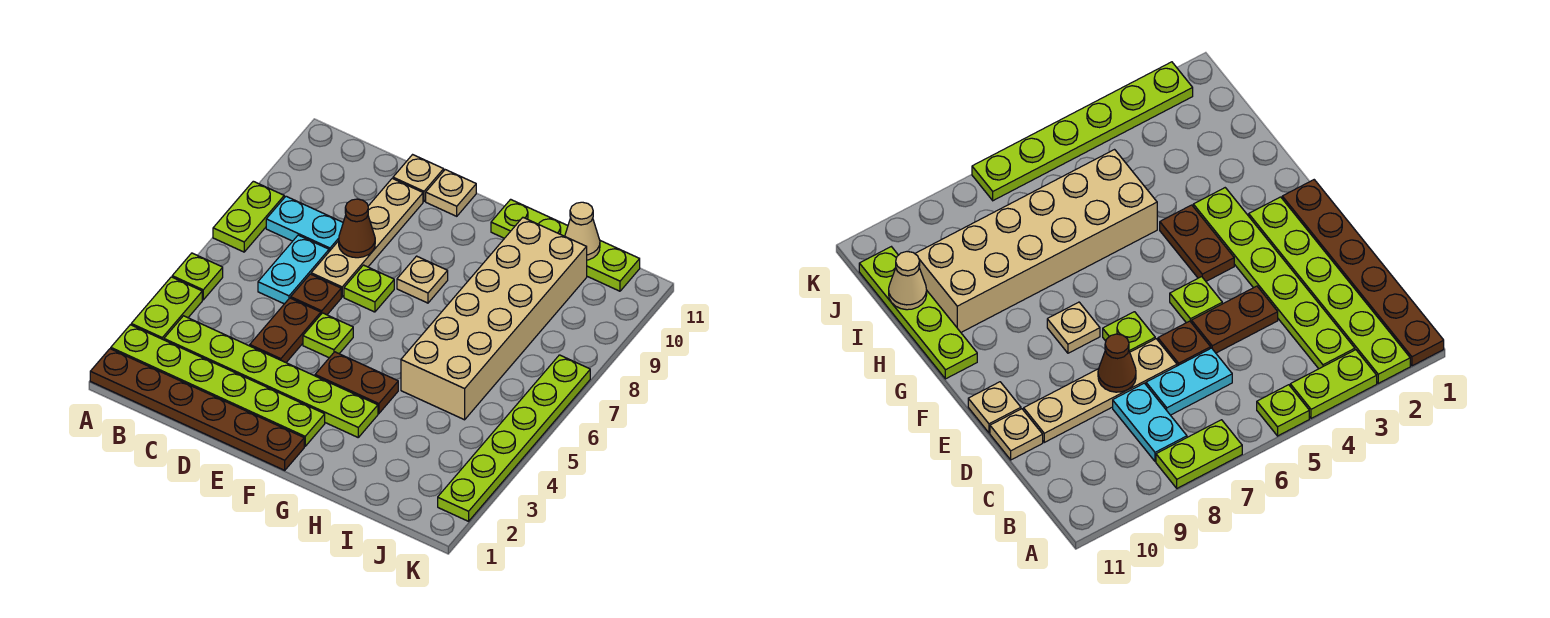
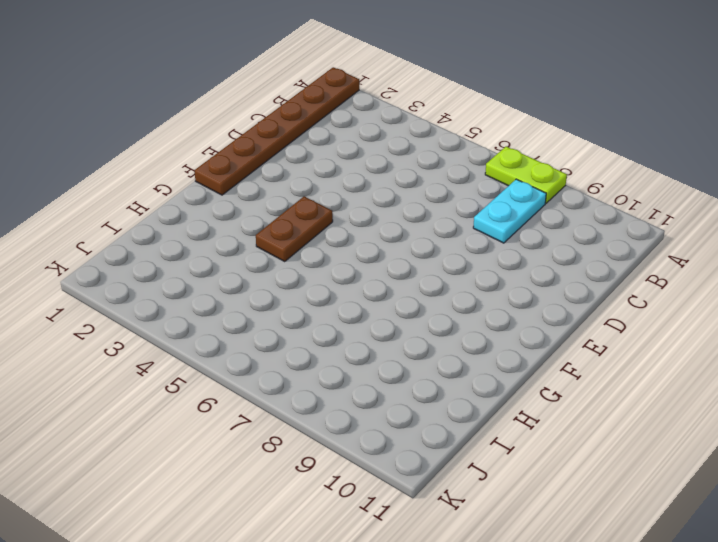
none -> lime plate A2:F2 level 1
none -> lime plate A3:A4 level 1
none -> lime plate A5 level 1

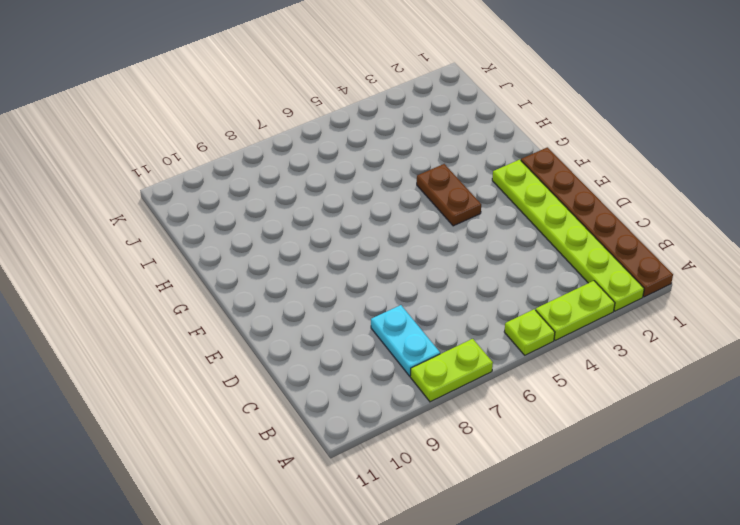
none -> lime plate B3:G3 level 1
none -> cyan plate C6:C7 level 1
none -> brown plate D4:D5 level 1

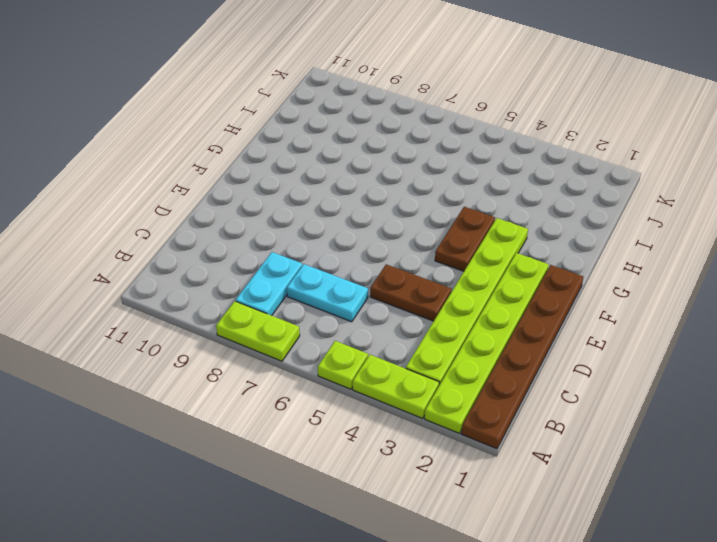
none -> brown plate D6 level 1
none -> tan plate D7:D10 level 1
none -> tan plate D11 level 1

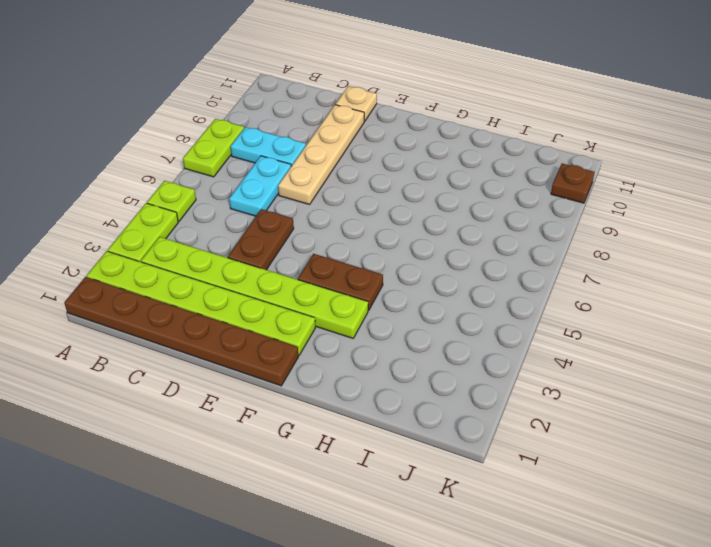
brown plate K10 level 1 -> brown plate D6 level 1
none -> lime plate E5 level 1
none -> lime plate E7 level 1
none -> tan plate E11 level 1

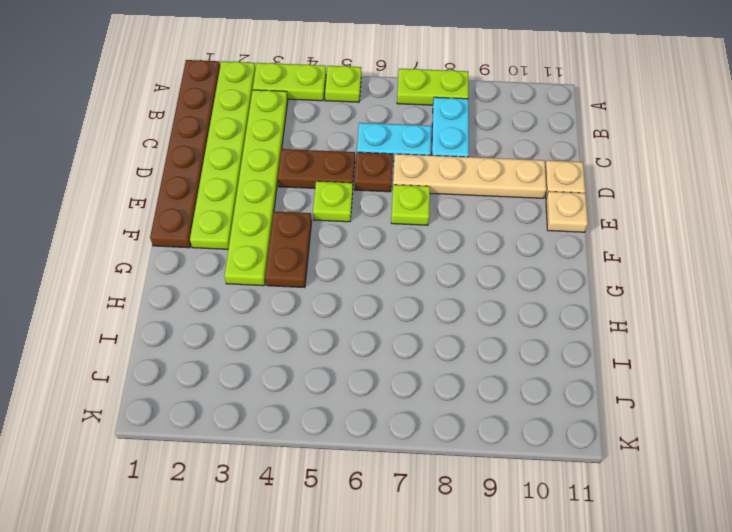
none -> tan plate F8 level 1
none -> lime plate G11:J11 level 1
none -> tan brick H5:I10 level 1

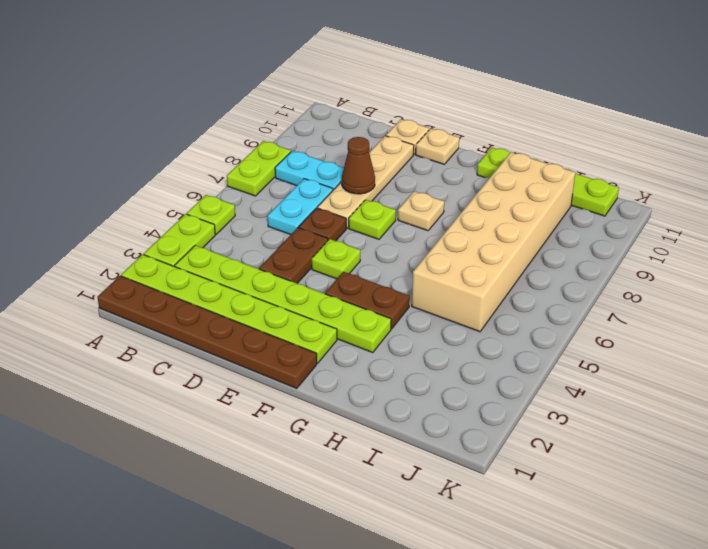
none -> lime plate K2:K7 level 1
none -> tan cone I11 level 2

